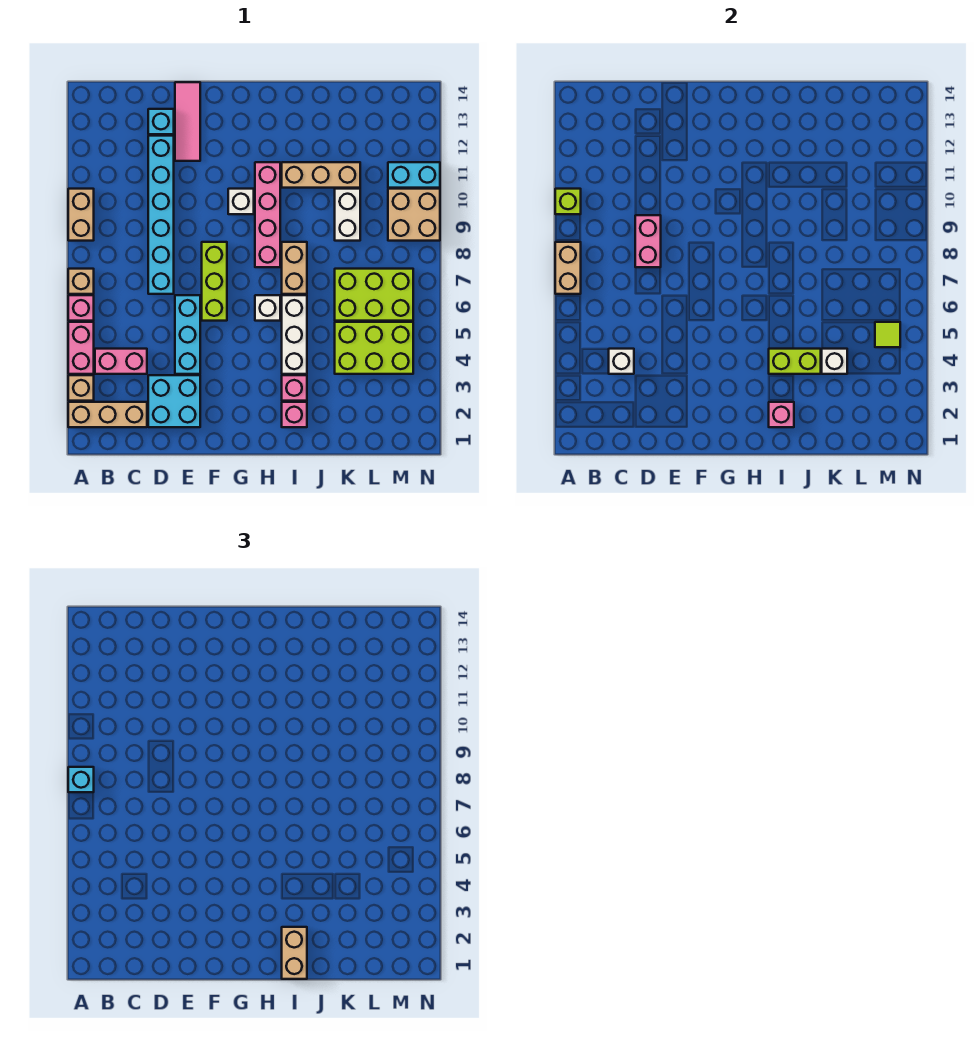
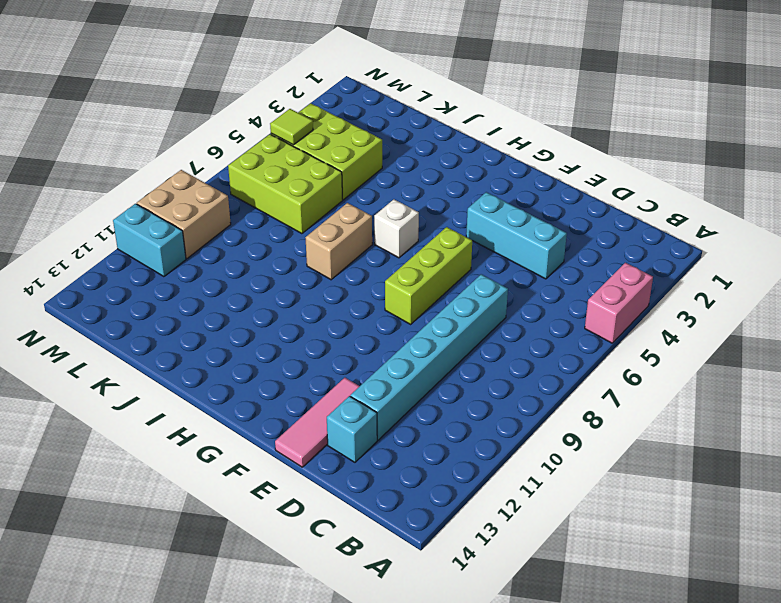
cyan brick D4:F4 level 1 -> cyan brick E4:E6 level 1
none -> tan brick A2:C2 level 1
none -> tan brick A3 level 1
none -> pink brick A6 level 1
none -> tan brick A7 level 1

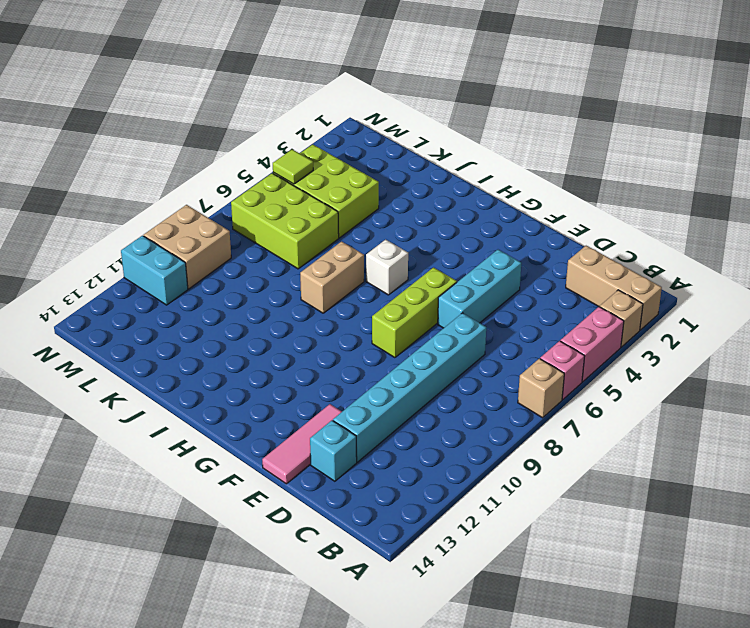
none -> tan brick A9:A10 level 1
none -> pink brick B4:C4 level 1
none -> cyan brick D2:E3 level 1
none -> white brick G10 level 1

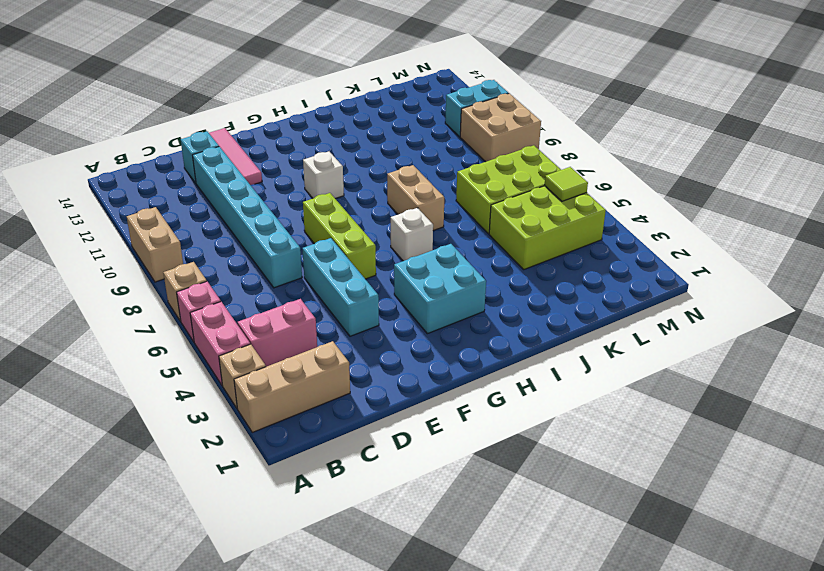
cyan brick G3:H4 level 1 -> cyan brick D2:E3 level 1
none -> pink brick H8:H11 level 1
none -> pink brick I2 level 1
none -> pink brick I3 level 1
none -> white brick I4:I6 level 1

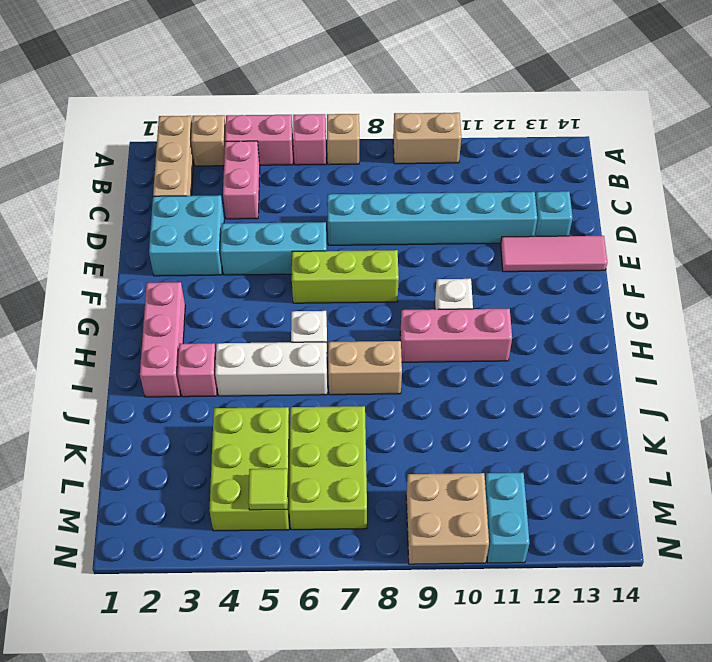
pink brick G2:I2 level 1 -> pink brick I2 level 1
pink brick H9:H11 level 1 -> pink brick H8:H11 level 1
none -> tan brick I11:K11 level 1
none -> white brick K9:K10 level 1
none -> tan brick A7:A8 level 2
none -> lime brick A10 level 2

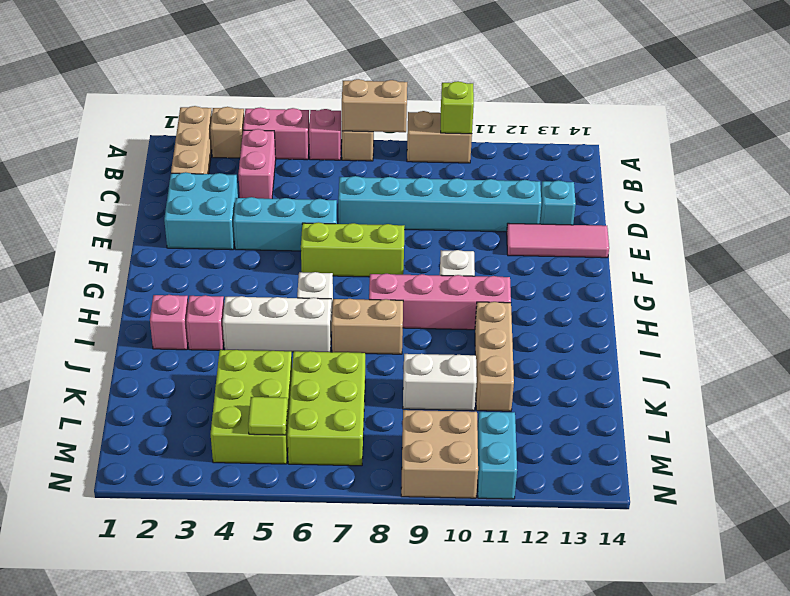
none -> white brick C4 level 2
none -> pink brick D8:D9 level 2
none -> pink brick I2 level 2
none -> lime brick I4:J4 level 2

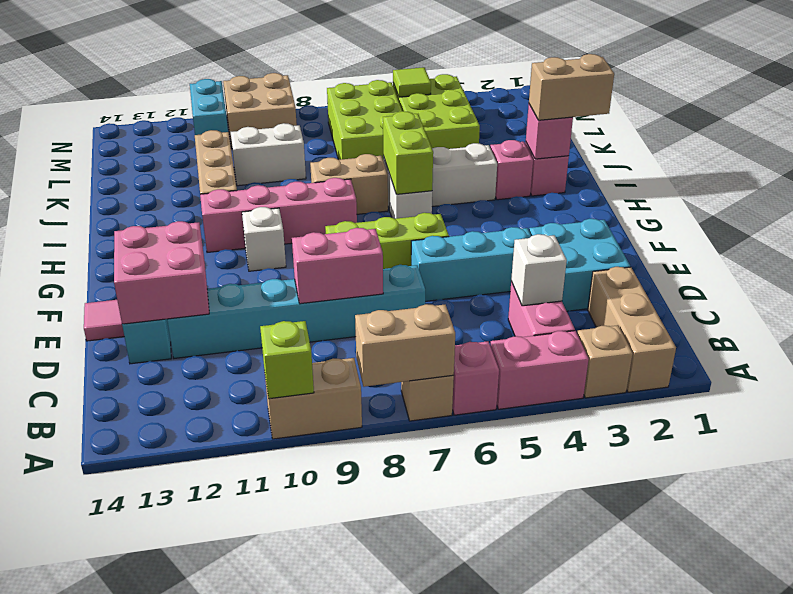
pink brick D12:E13 level 2 -> none
lime brick H6:I6 level 2 -> lime brick I4:J4 level 2
none -> white brick K4 level 2
none -> cyan brick A8 level 3

